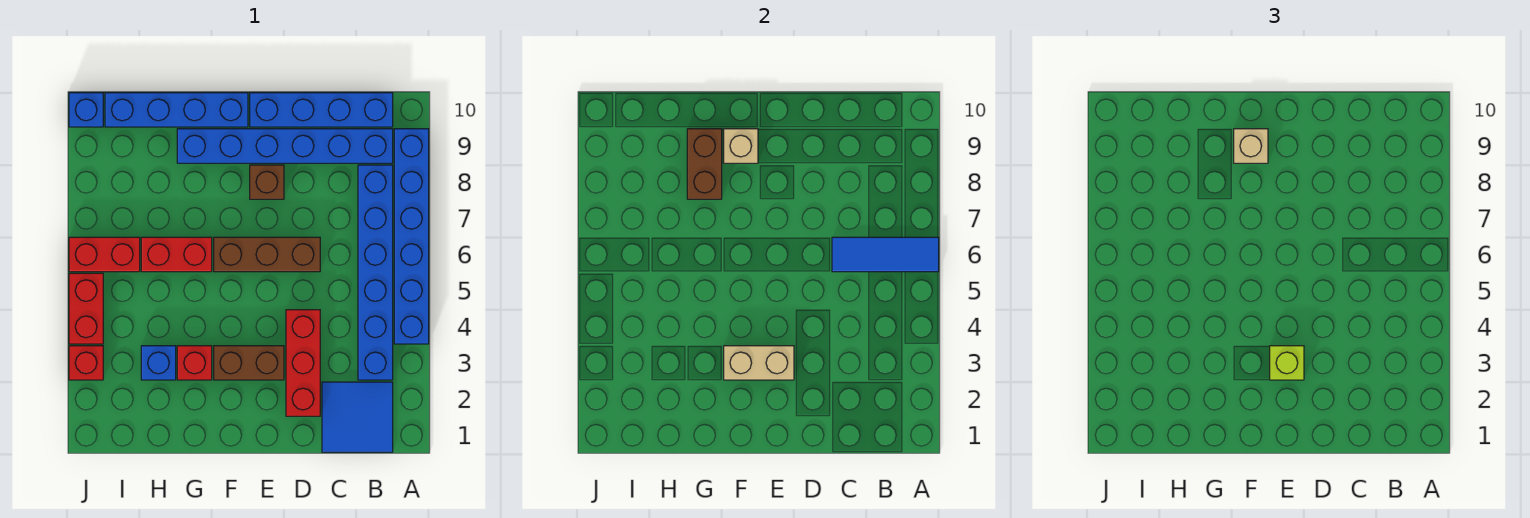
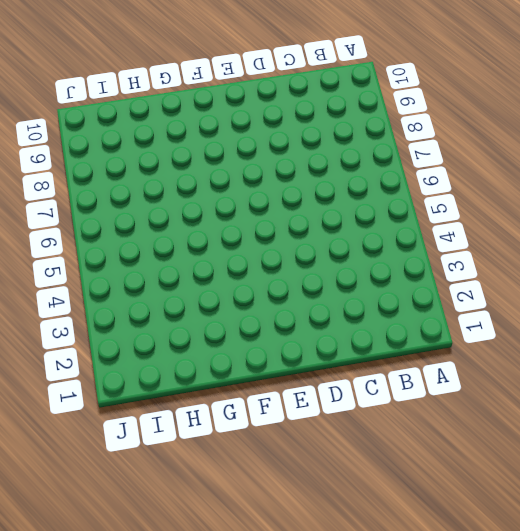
none -> blue brick A4:A9 level 1
none -> blue tile B1:C2 level 1
none -> blue brick B3:B8 level 1

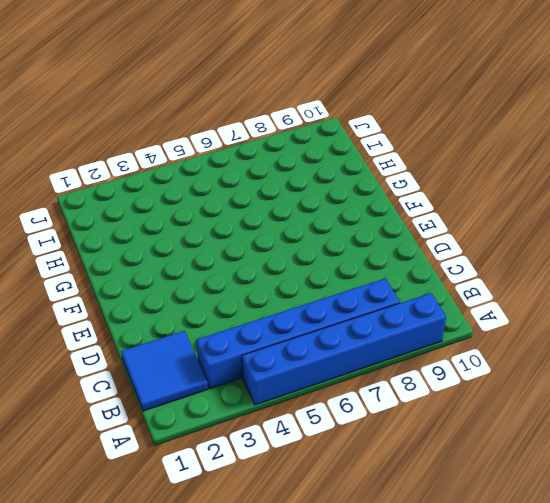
none -> blue brick B9:G9 level 1
none -> blue brick B10:E10 level 1
none -> red brick D2:D4 level 1

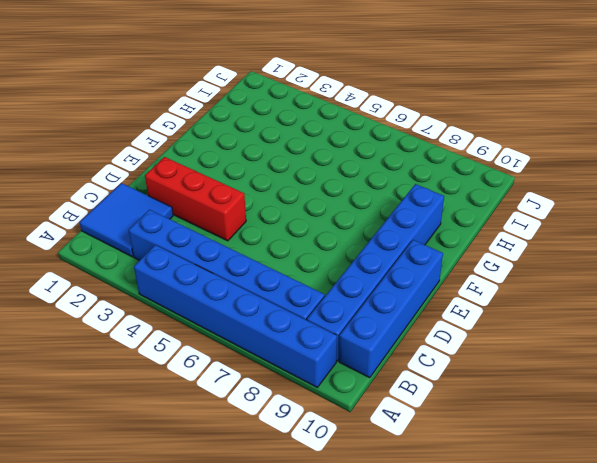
none -> brown brick D6:F6 level 1
none -> brown brick E3:F3 level 1
none -> brown brick E8 level 1

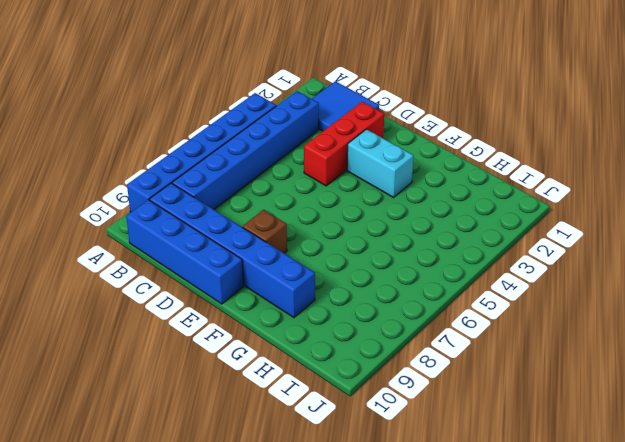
cyan brick E3:F3 level 1 -> brown brick E3:F3 level 1
none -> brown brick D6:F6 level 1
none -> blue brick F10:I10 level 1
none -> red brick G3 level 1

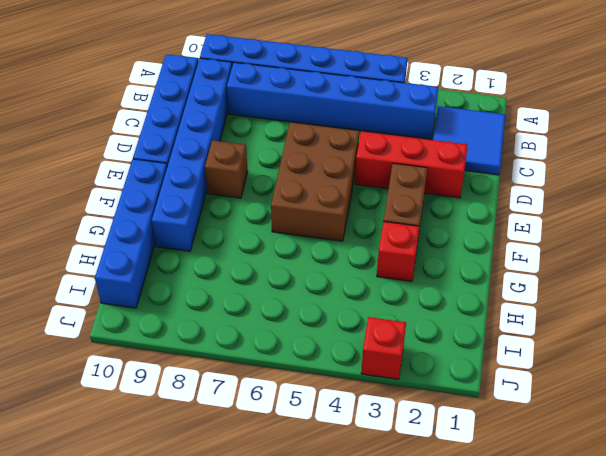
brown brick D5:F6 level 1 -> brown brick D6:F6 level 1
none -> red brick G6:H6 level 1
none -> blue brick H3 level 1
none -> red brick I6:J6 level 1

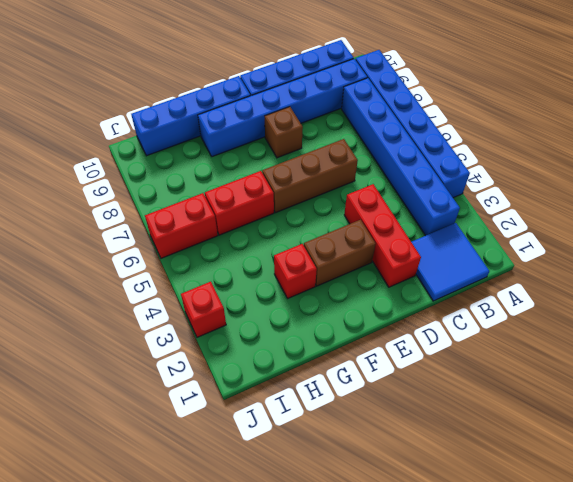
none -> blue brick H3 level 1
none -> red brick J4:J5 level 1
none -> blue brick J10 level 1

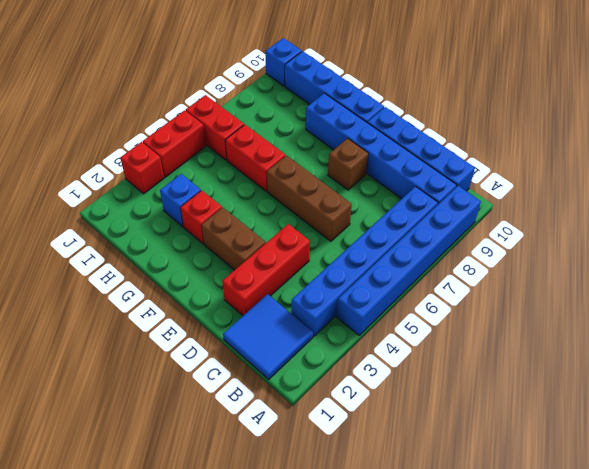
none -> blue tile A6:C6 level 2
none -> tan brick E3:F3 level 2
none -> tan brick F9 level 2

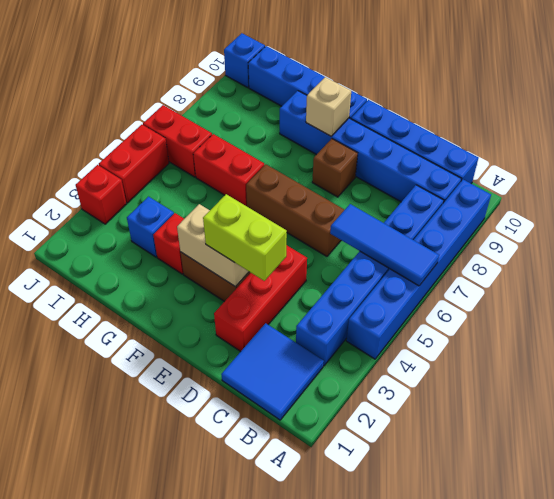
lime brick D3:E3 level 3 -> lime brick E3 level 3
none -> brown brick G8:G9 level 2
none -> tan brick F9 level 3

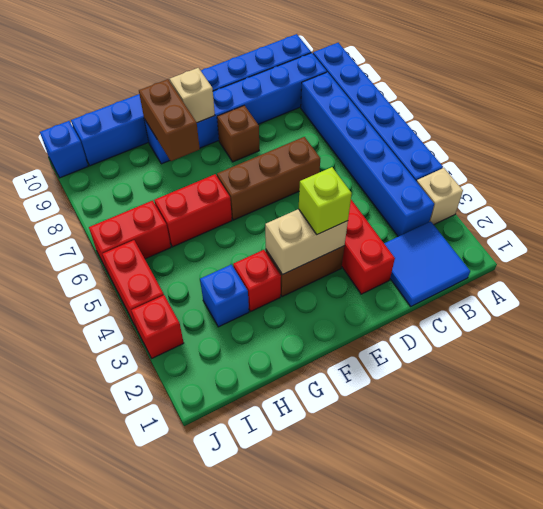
tan brick A3 level 1 -> tan brick F9 level 3
none -> blue tile A6:C6 level 2

